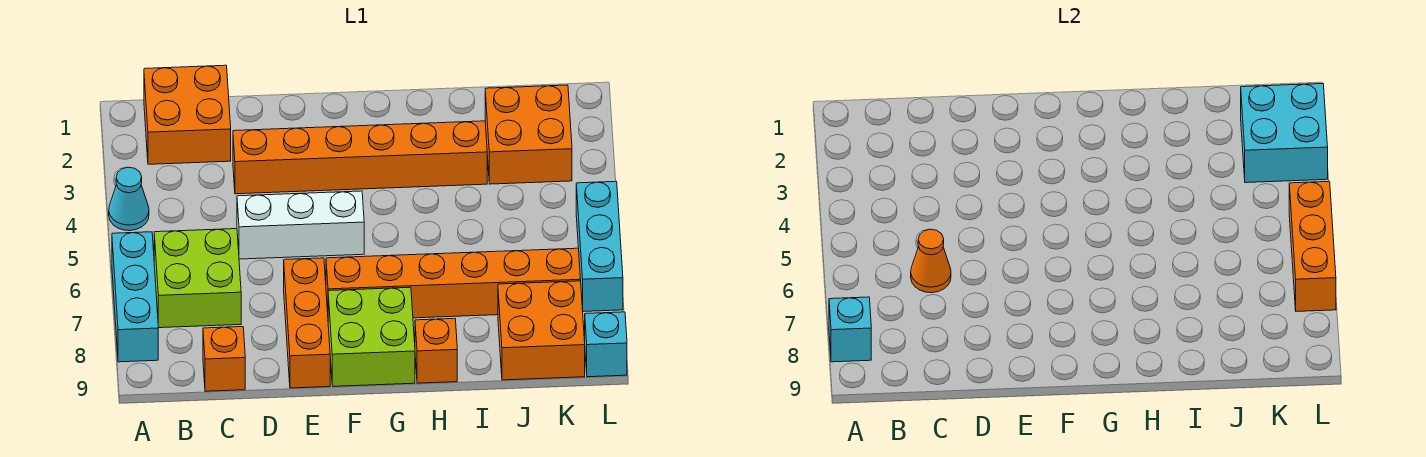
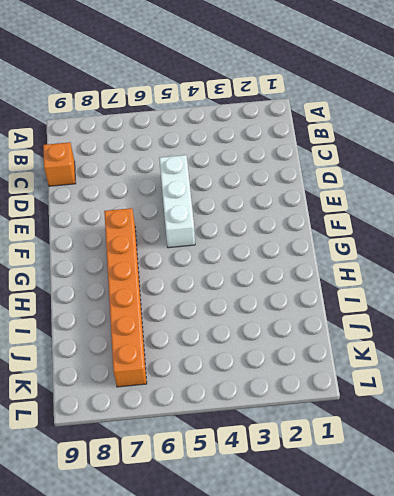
none -> cyan cone A4 level 1
none -> cyan brick A6:A8 level 1
none -> orange brick B1:C2 level 1

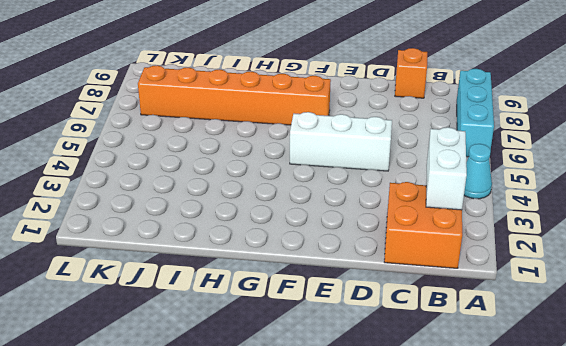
white brick B2:B3 level 2 -> none
none -> lime brick B6:C7 level 1
none -> orange brick D3:I3 level 1
none -> orange brick E7:E9 level 1

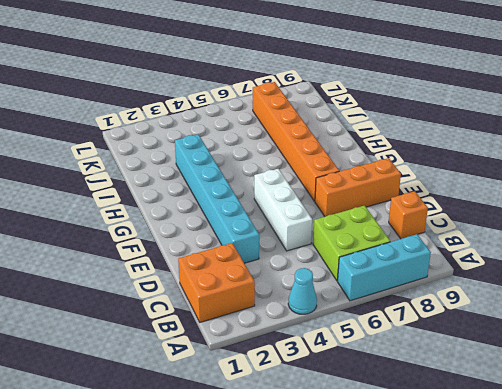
cyan brick D3:I3 level 1 -> orange brick D3:I3 level 1
none -> lime brick F8:G9 level 1
none -> orange brick H9 level 1
none -> orange brick J2:K3 level 1

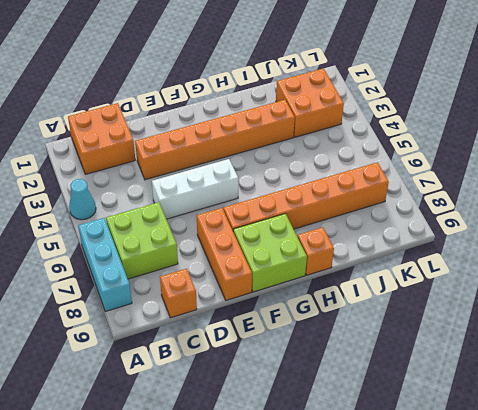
none -> orange brick J8:K9 level 1
none -> cyan brick L5:L7 level 1
none -> cyan brick L9 level 1

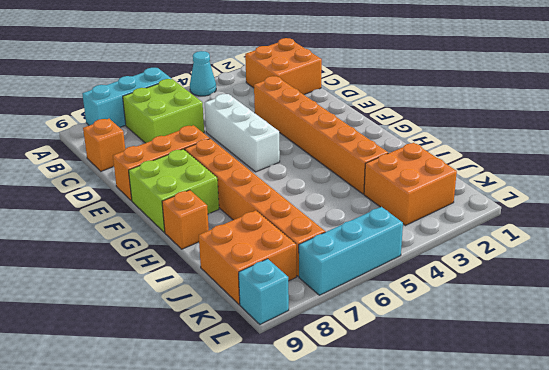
none -> cyan brick A8 level 2
none -> orange cone C6 level 2
none -> cyan brick K2:L3 level 2

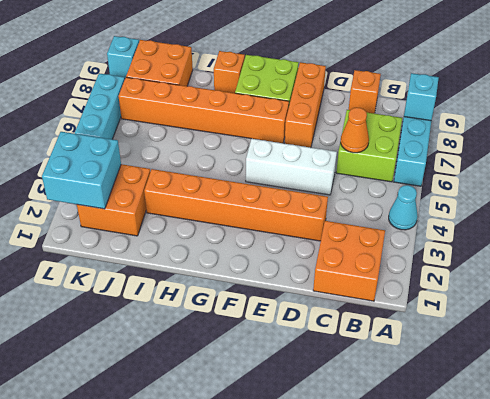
none -> orange brick L5:L7 level 2

